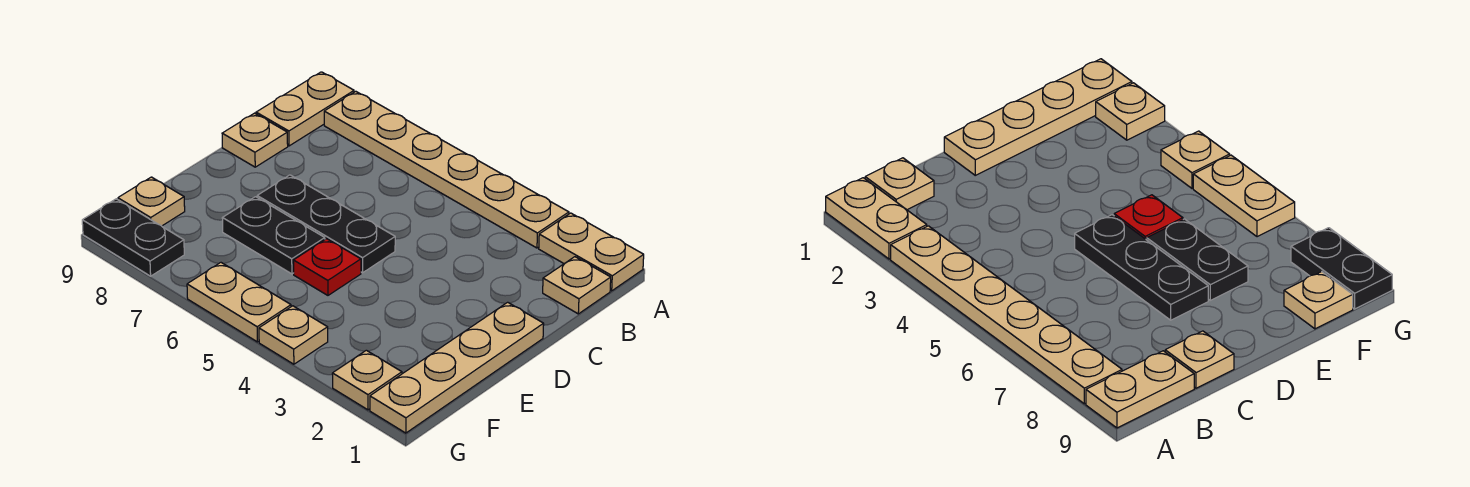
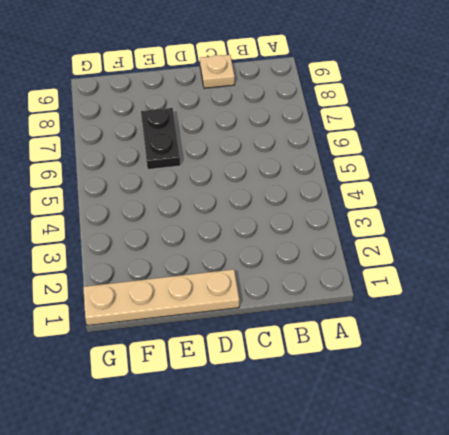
none -> tan plate A1:A2 level 1
none -> tan plate A3:A8 level 1
none -> tan plate A9:B9 level 1

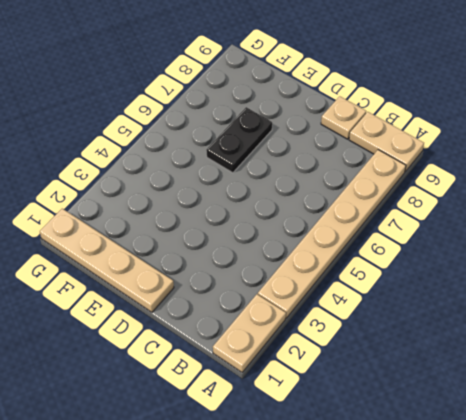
none -> tan plate B1 level 1
none -> black plate D5:D7 level 1
none -> red plate E5 level 1

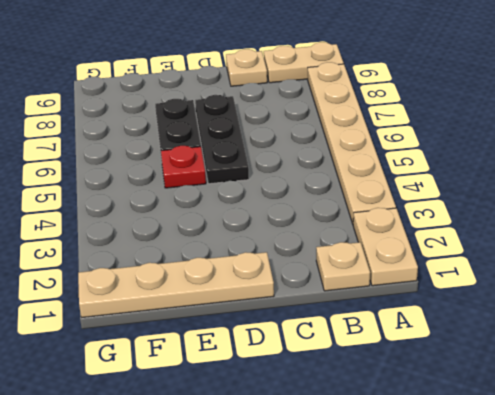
none -> tan plate F9 level 1
none -> tan plate G2 level 1
none -> tan plate G4 level 1

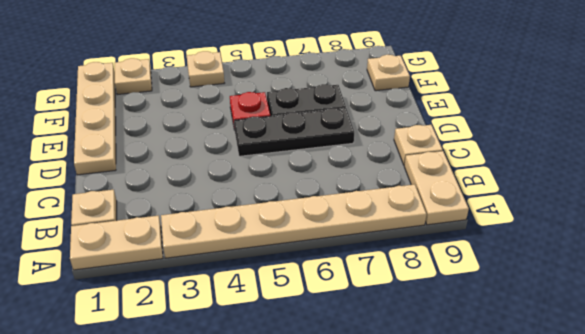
none -> tan plate G5:G6 level 1
none -> black plate G8:G9 level 1

